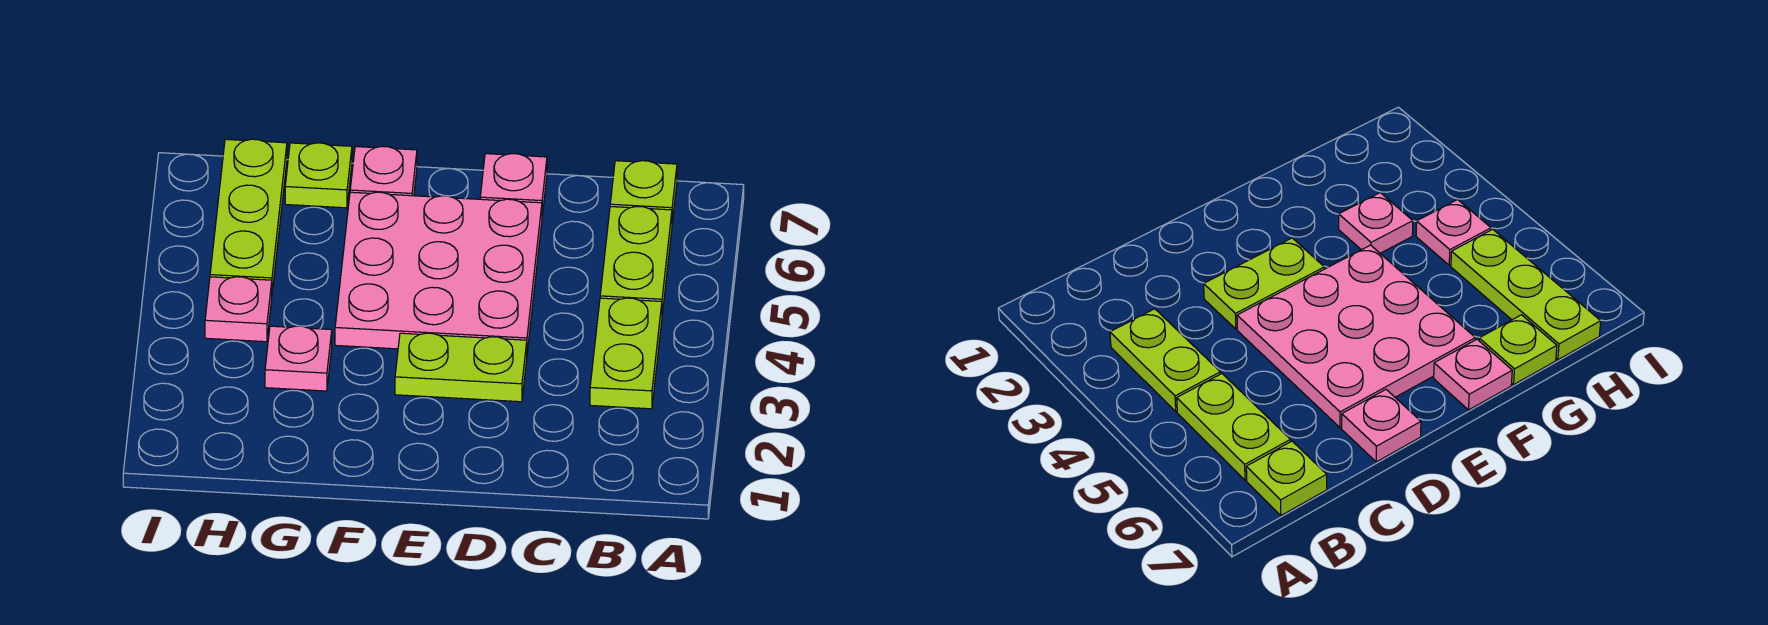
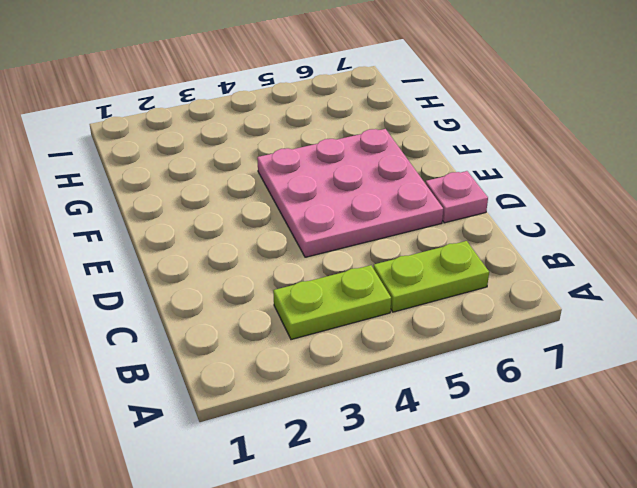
none -> lime plate B7 level 1
none -> lime plate D3:E3 level 1

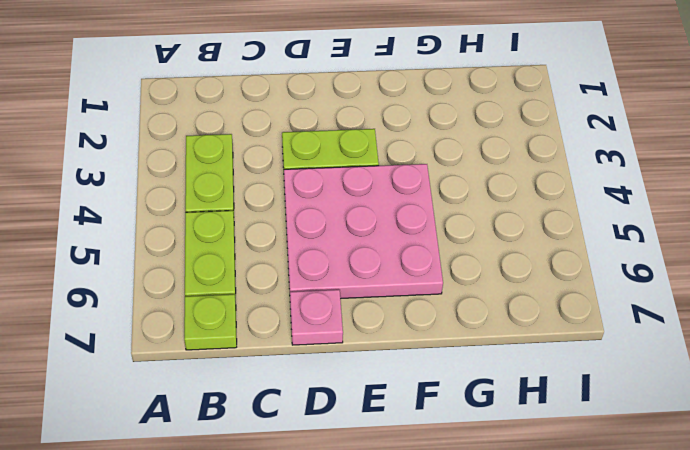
none -> pink plate F7 level 1
none -> pink plate G3 level 1

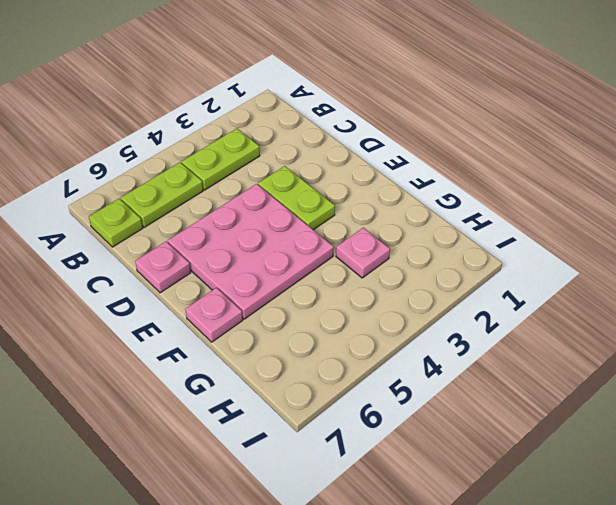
none -> lime plate G7 level 1
none -> pink plate H4 level 1

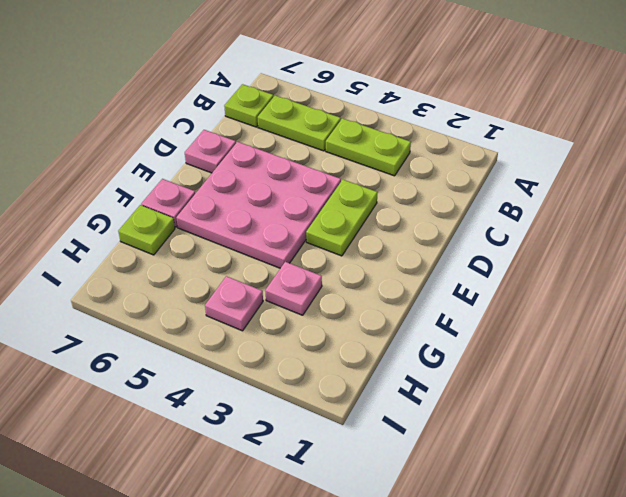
none -> lime plate H5:H7 level 1

